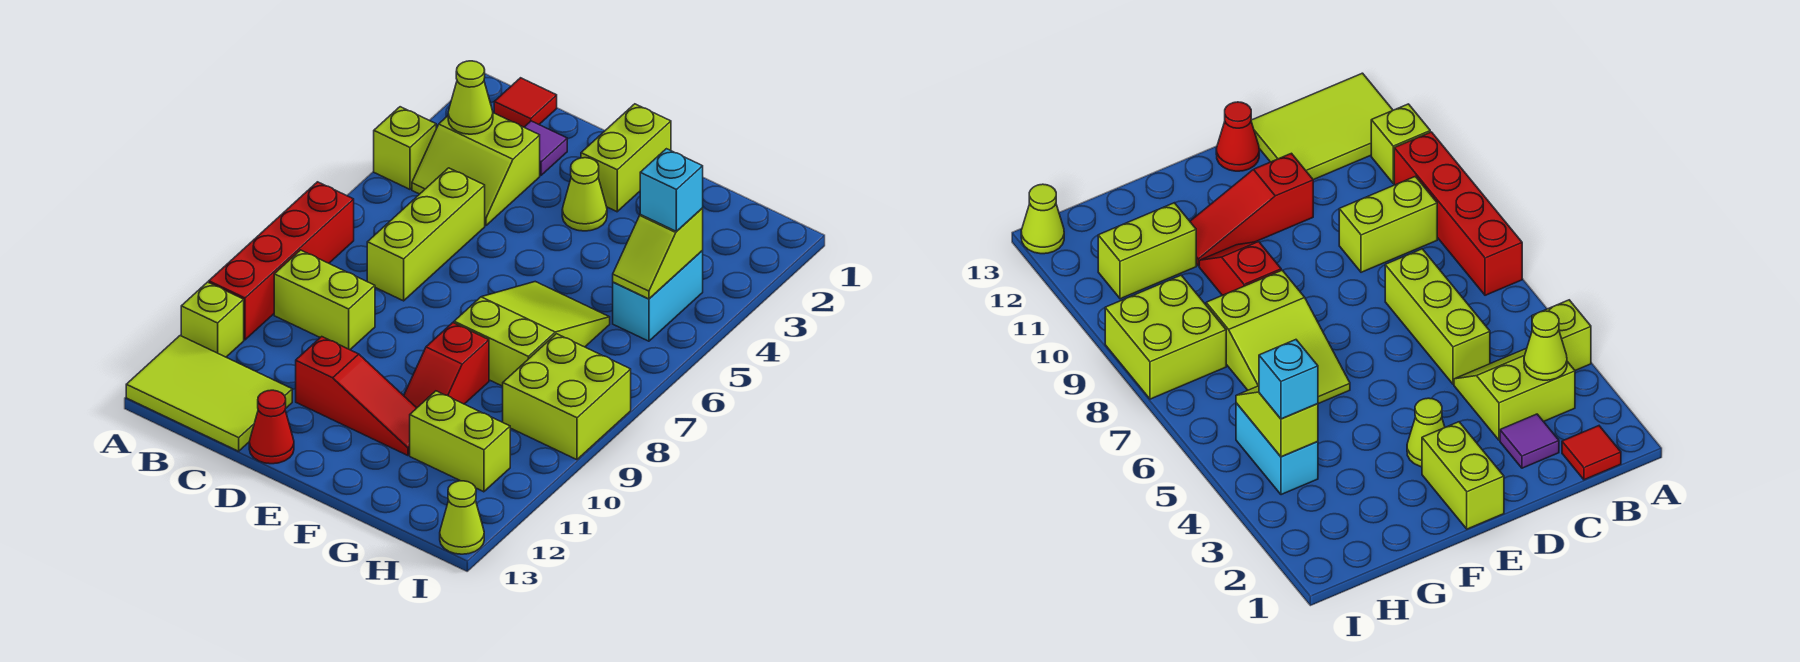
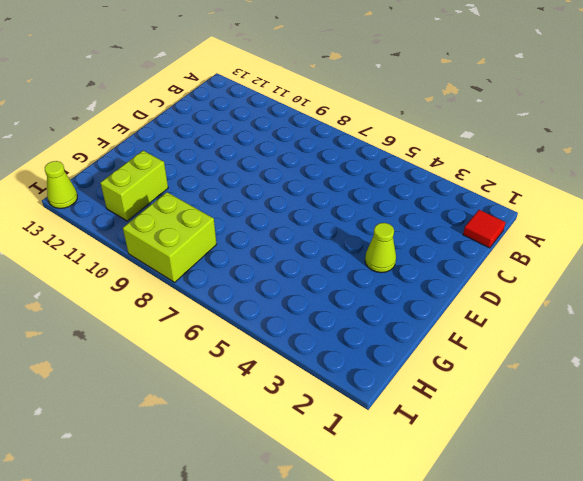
none -> lime brick A4 level 1
none -> red brick A7:A10 level 1
none -> lime brick A11 level 1

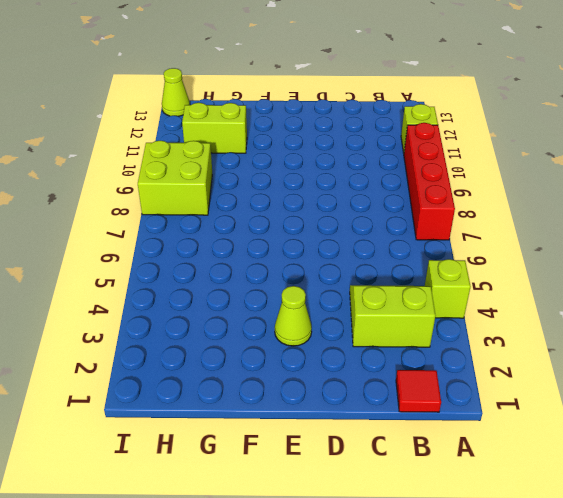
none -> lime tile A12:C13 level 1
none -> lime brick B9:C9 level 1
none -> purple tile C2 level 1

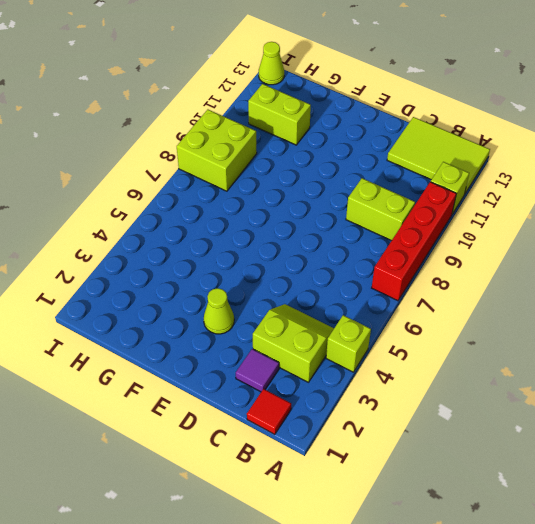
none -> lime brick C5:C7 level 1
none -> red slope D11:F11 level 1 top D
none -> red cone D13 level 1

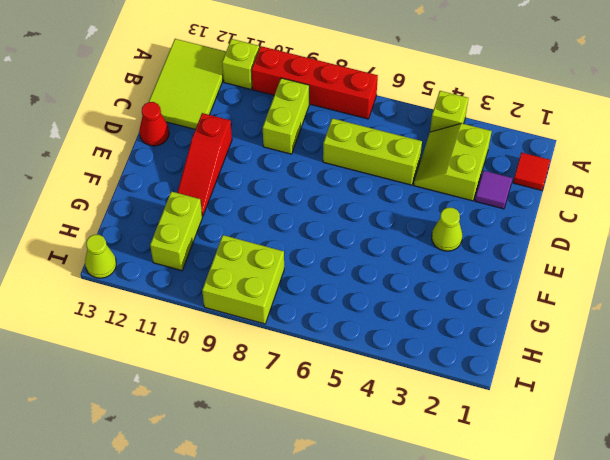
none -> lime brick E1:E2 level 1
none -> lime slope F6:G8 level 1 top 8
none -> red slope F9:F10 level 1 top 9

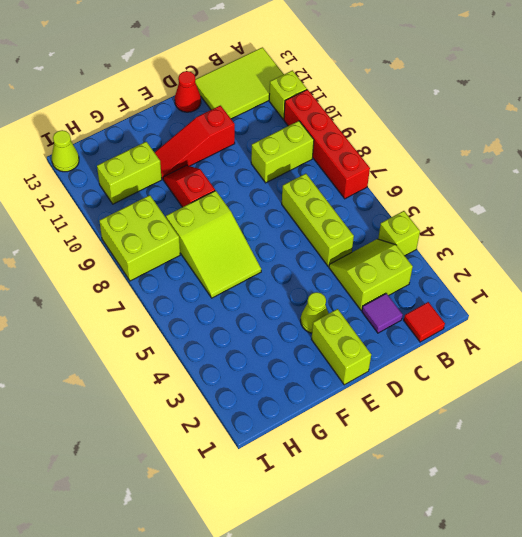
none -> cyan brick H4:H5 level 1
none -> lime cone B3 level 2
none -> lime slope H4:H5 level 2 top 4

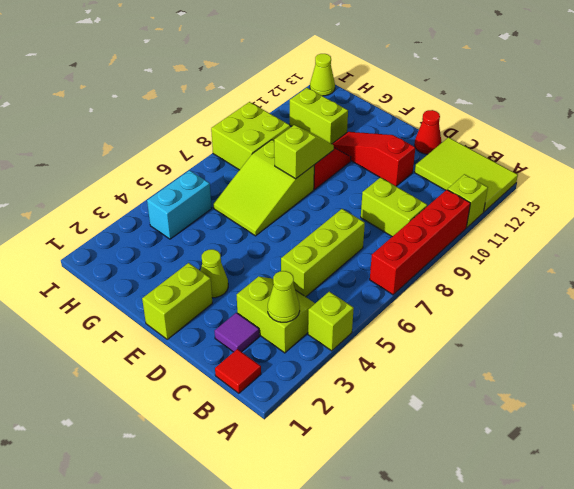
lime slope F8:F9 level 2 top 8 -> lime slope H4:H5 level 2 top 4
none -> cyan brick H4 level 3

